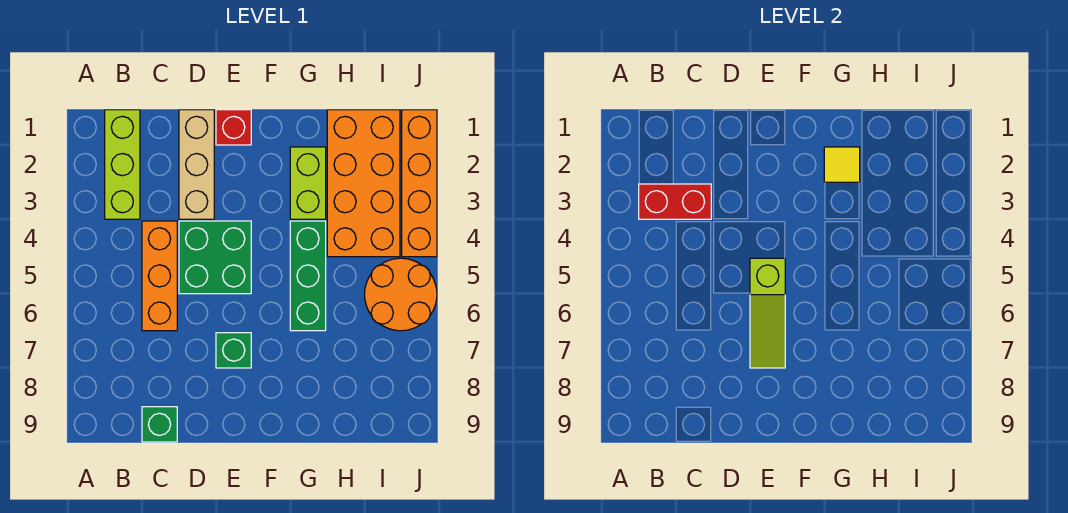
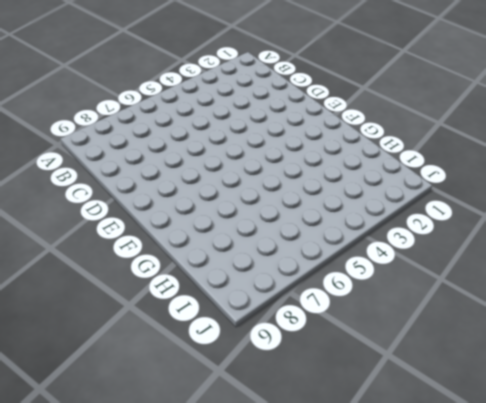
none -> lime brick B1:B3 level 1
none -> orange brick C4:C6 level 1
none -> green brick C9 level 1

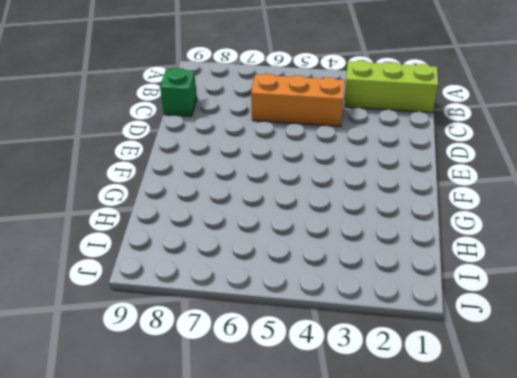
none -> tan brick D1:D3 level 1
none -> green brick D4:E5 level 1
none -> red brick E1 level 1

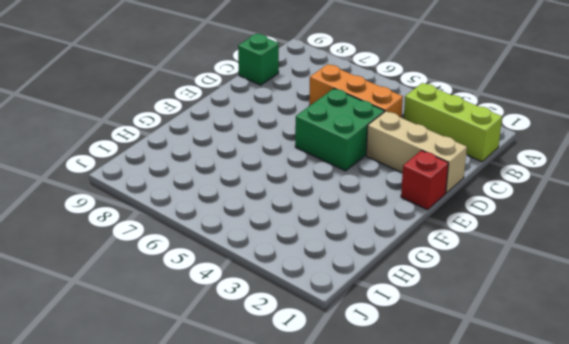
none -> green brick E7 level 1
none -> lime brick G2:G3 level 1
none -> green brick G4:G6 level 1

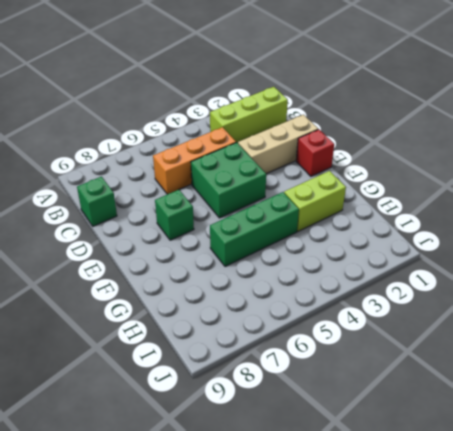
none -> orange brick H1:I4 level 1
none -> orange round brick I5:J6 level 1
none -> orange brick J1:J4 level 1

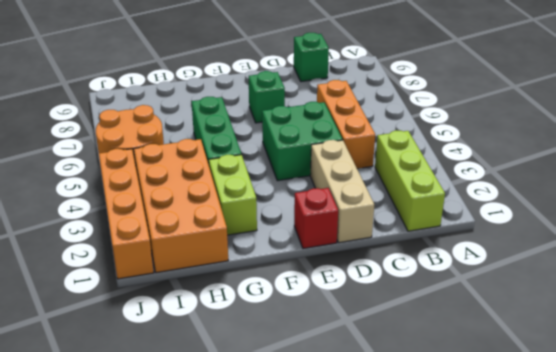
none -> red brick B3:C3 level 2
none -> lime slope E5:E7 level 2 top 5
none -> yellow tile G2 level 2

